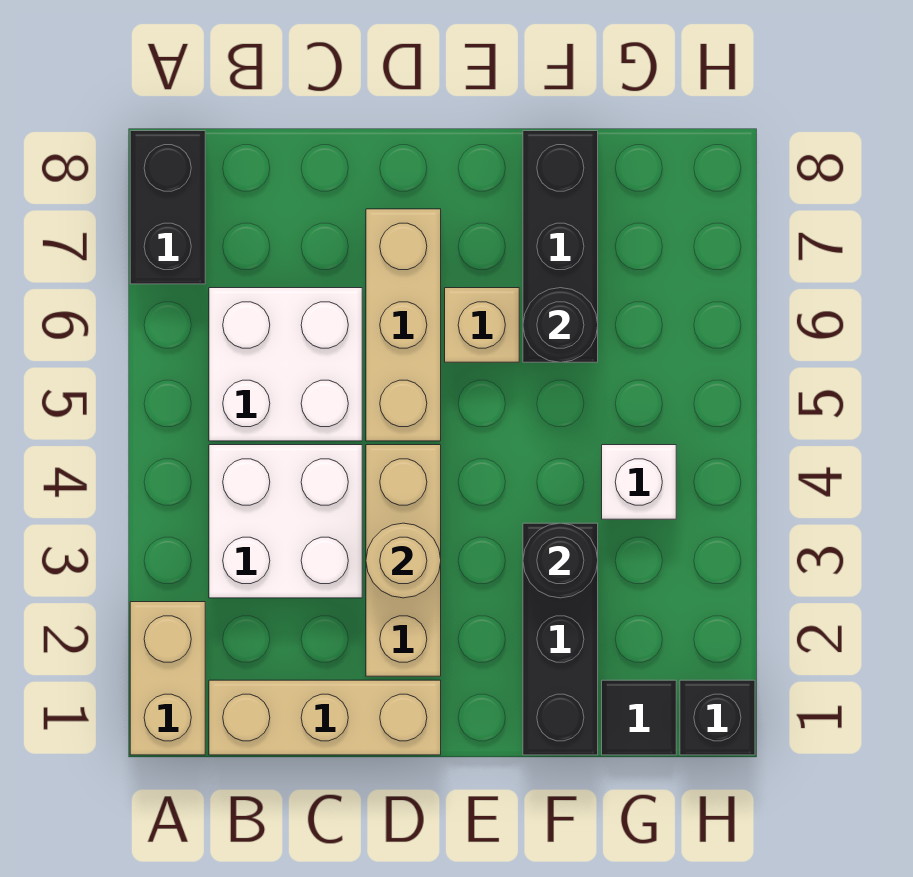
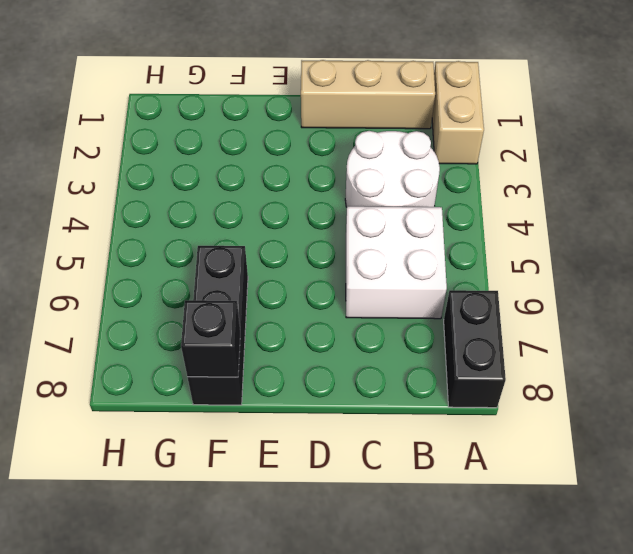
white round brick B3:C4 level 1 -> white brick B3:C4 level 1
black brick F8 level 2 -> black brick H1 level 1
none -> tan brick D2:D4 level 1
none -> tan brick D5:D7 level 1
none -> tan brick E6 level 1

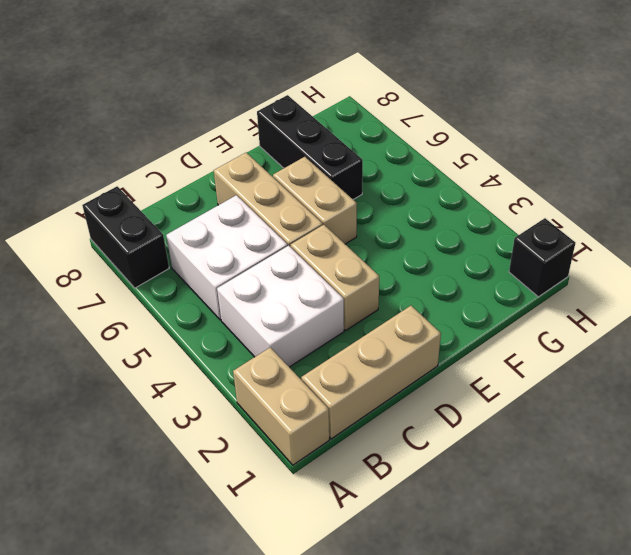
tan brick D3:D4 level 1 -> tan brick D2:D4 level 1
tan brick E5:E6 level 1 -> tan brick E6 level 1
none -> black brick F1:F3 level 1
none -> black tile G1 level 1
none -> white brick G4 level 1

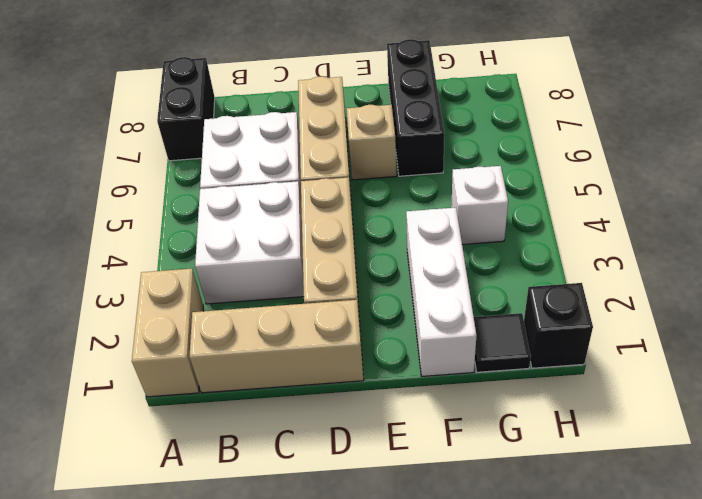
white brick F1:F3 level 1 -> black brick F1:F3 level 1
none -> tan round brick D3 level 2
none -> black round brick F3 level 2
none -> black round brick F6 level 2

